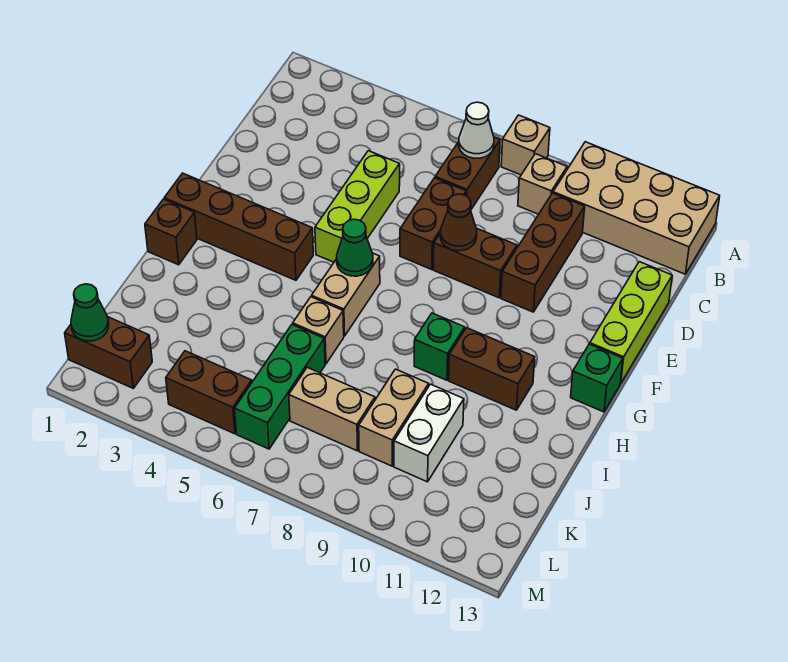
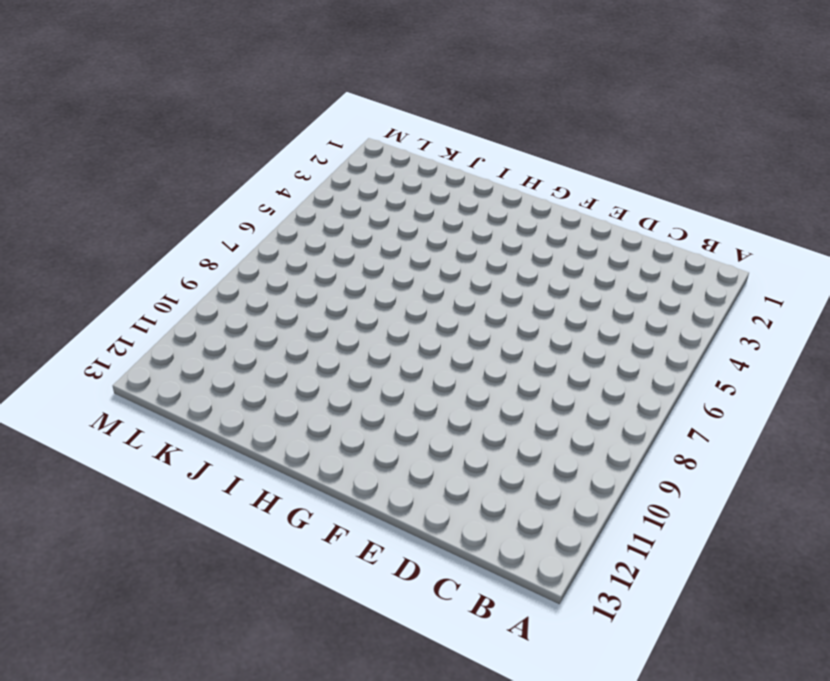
none -> tan brick A8 level 1
none -> tan brick A10:B13 level 1
none -> brown brick B7:C7 level 1

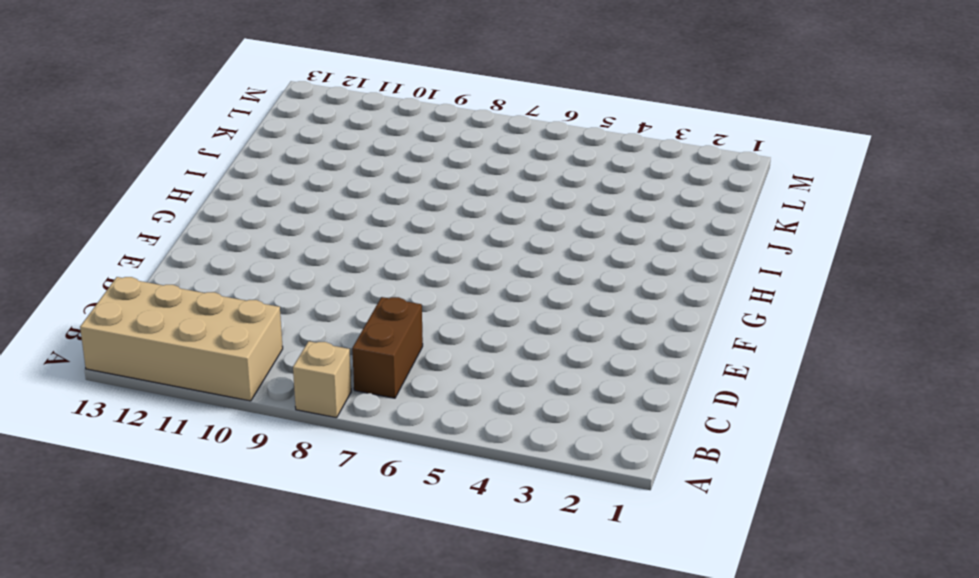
none -> tan brick B9 level 1
none -> brown brick C10:E10 level 1
none -> lime brick D5:F5 level 1

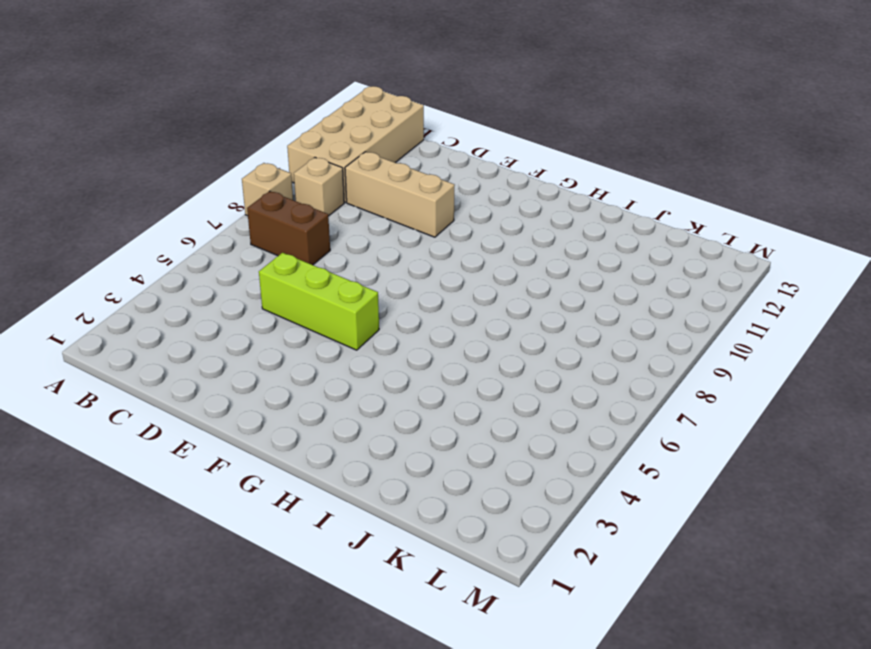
tan brick C10:E10 level 1 -> brown brick C10:E10 level 1
none -> brown brick D7:E7 level 1
none -> lime brick D13:F13 level 1
none -> brown brick E8:E9 level 1

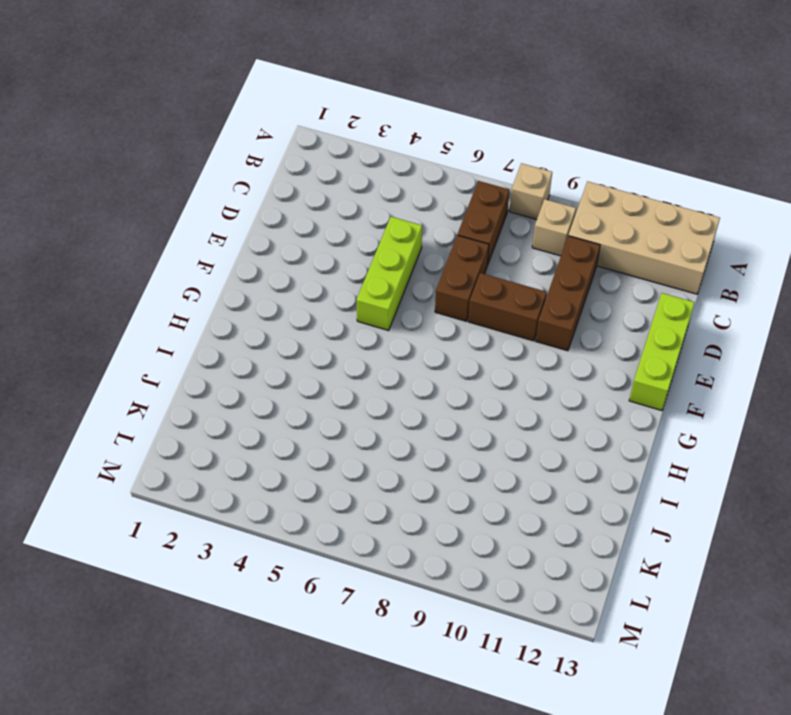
none -> brown brick G1:G4 level 1
none -> tan brick G6:H6 level 1
none -> green brick G13 level 1

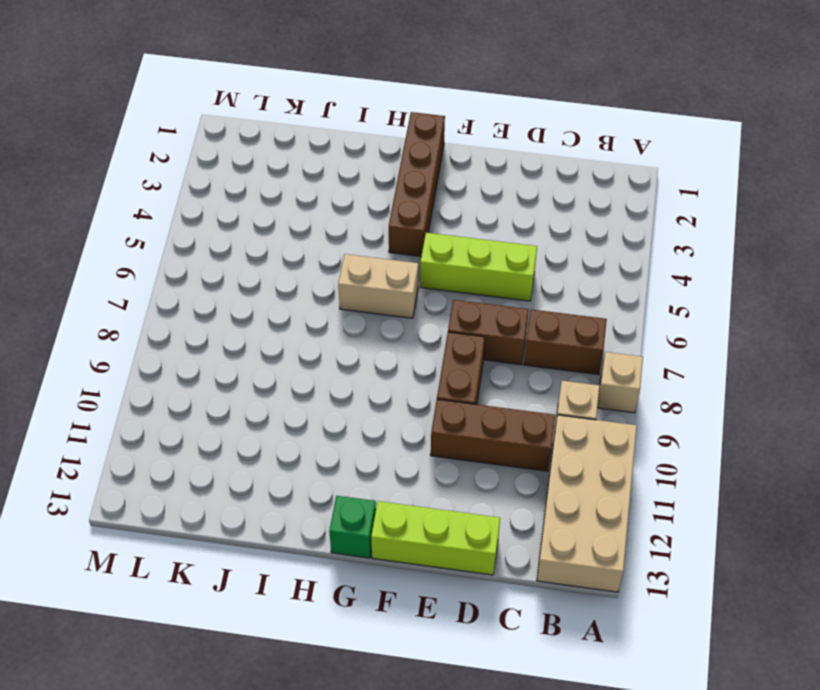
none -> brown brick H1 level 1
none -> green brick H9 level 1
none -> brown brick H10:H11 level 1

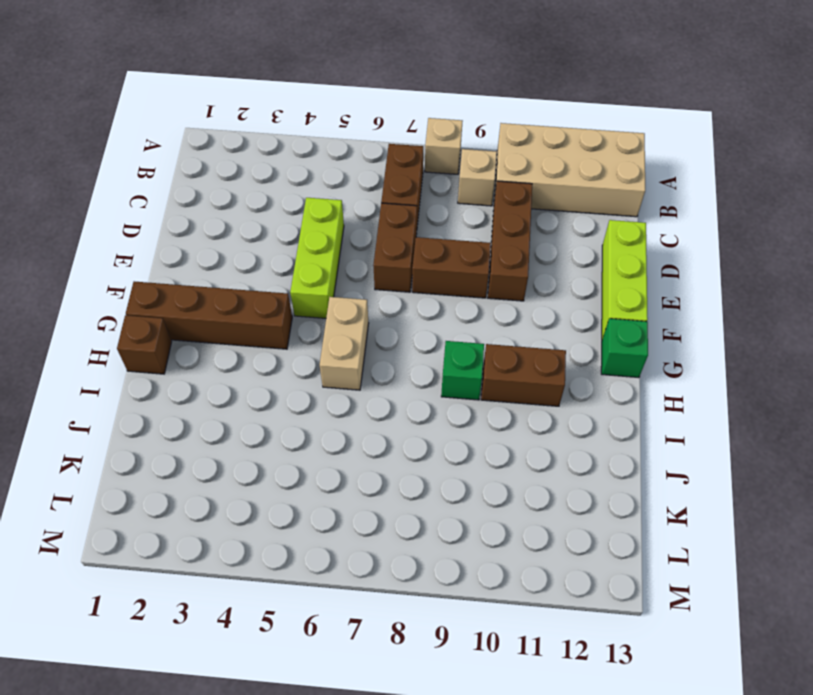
none -> tan brick I6 level 1
none -> green brick J6:L6 level 1
none -> tan brick J9:K9 level 1

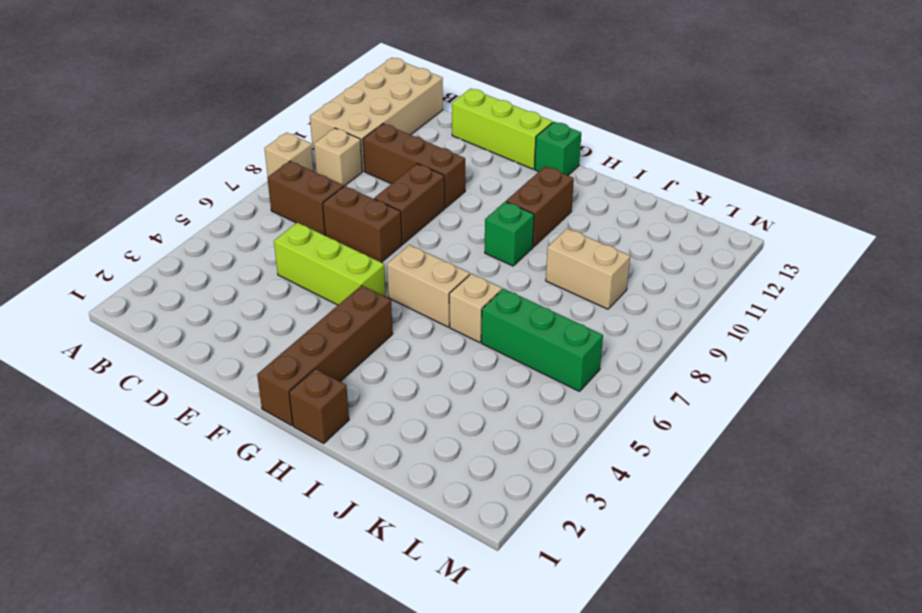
none -> white brick J10:K10 level 1
none -> tan brick K7:K8 level 1
none -> brown brick L1:L2 level 1

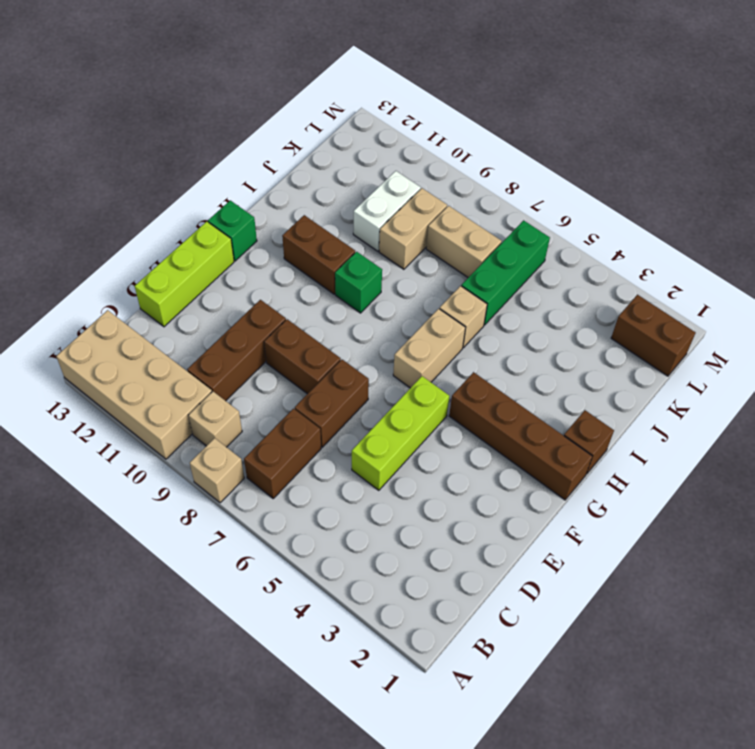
none -> brown brick L4:L5 level 1
none -> white cone B7 level 2
none -> brown cone E8 level 2

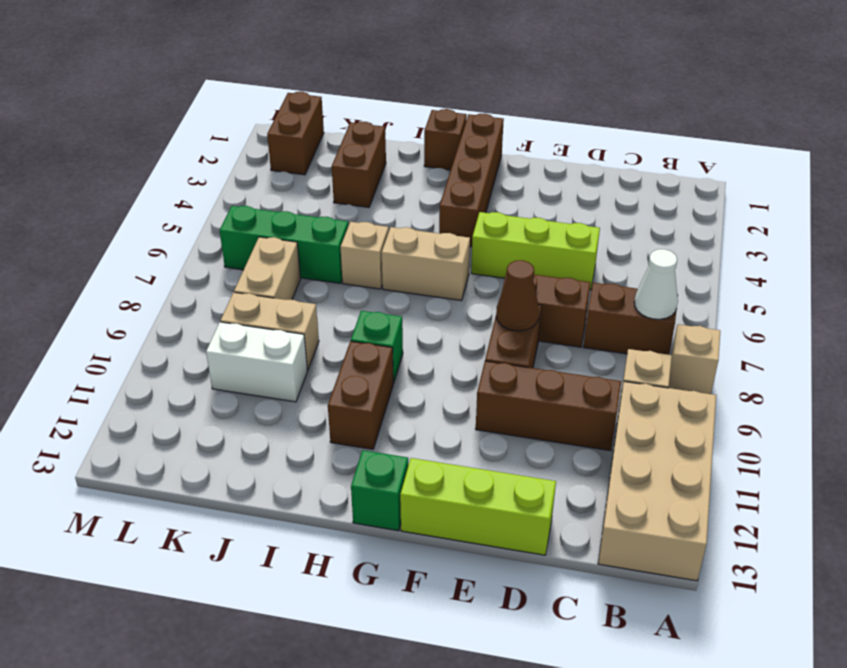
brown brick J2:J3 level 1 -> brown brick L4:L5 level 1
none -> green cone G6 level 2
none -> green cone L1 level 2

